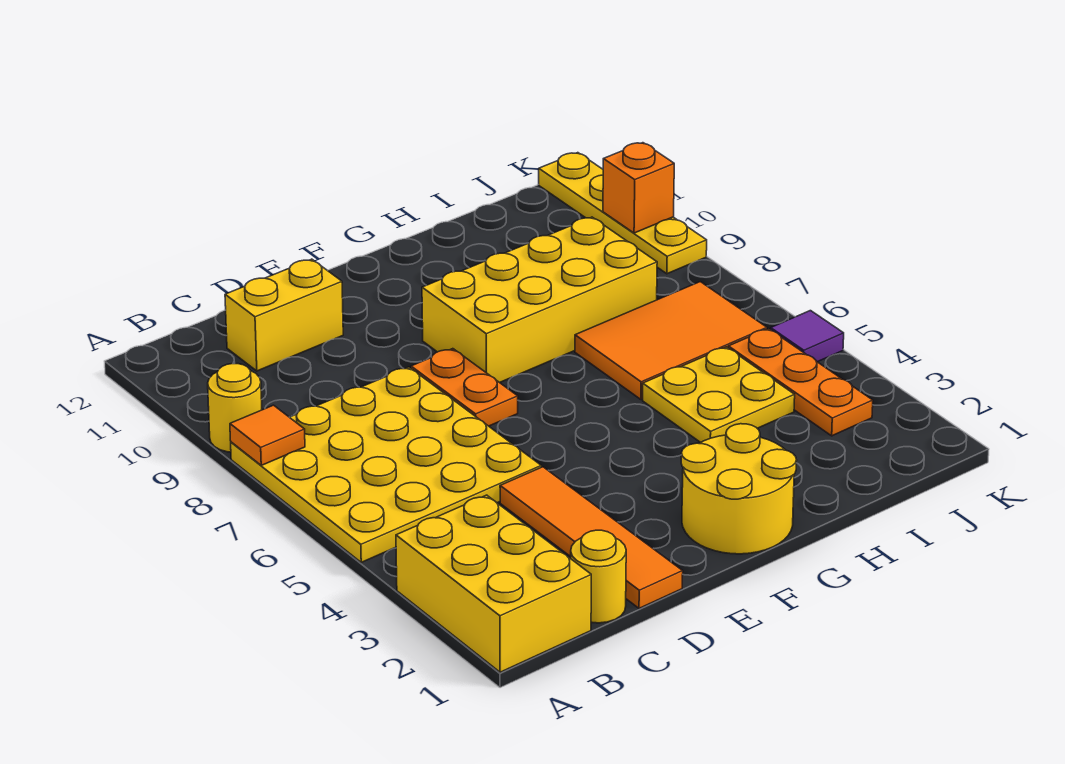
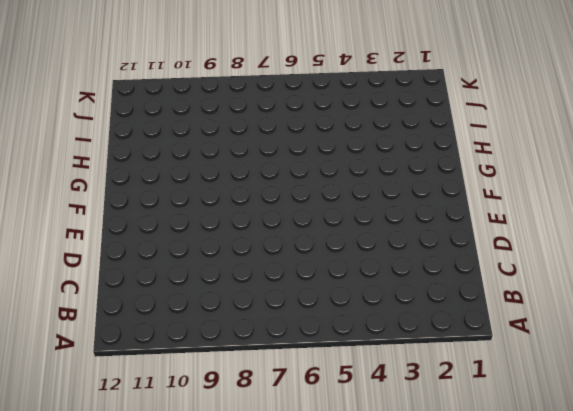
none -> yellow brick A1:B3 level 1
none -> yellow plate A5:D8 level 1
none -> yellow round brick A9 level 1

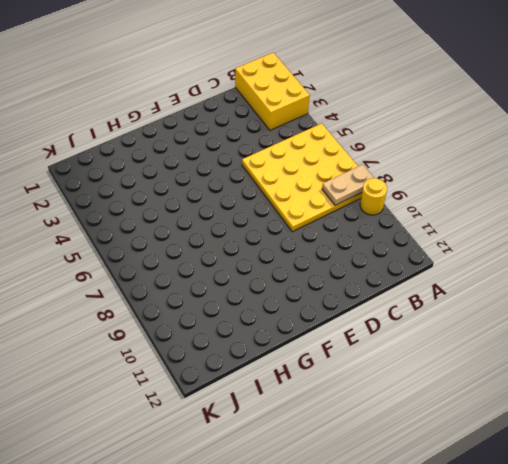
tan plate A8:B8 level 2 -> orange tile A8 level 2
none -> yellow round brick C1 level 1
none -> yellow brick C11:D11 level 1
none -> orange tile D1:D4 level 1

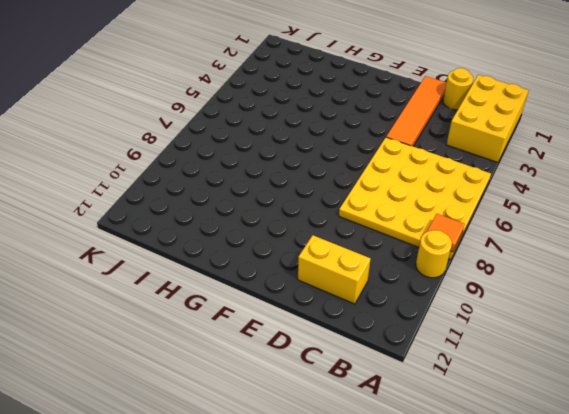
none -> orange plate E7:E8 level 1
none -> yellow round brick F1:G2 level 1
none -> yellow brick F8:I9 level 1

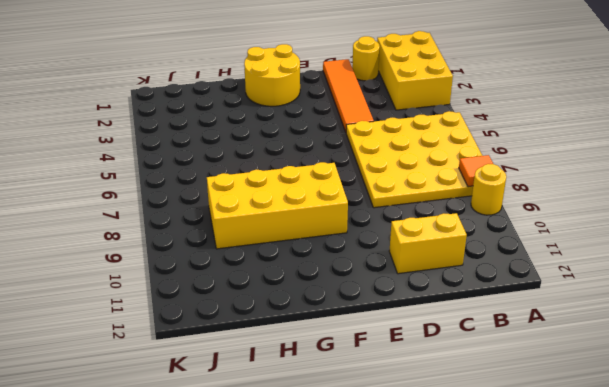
none -> orange plate E7:E8 level 1
none -> yellow plate H4:I5 level 1
none -> orange tile H6:J7 level 1

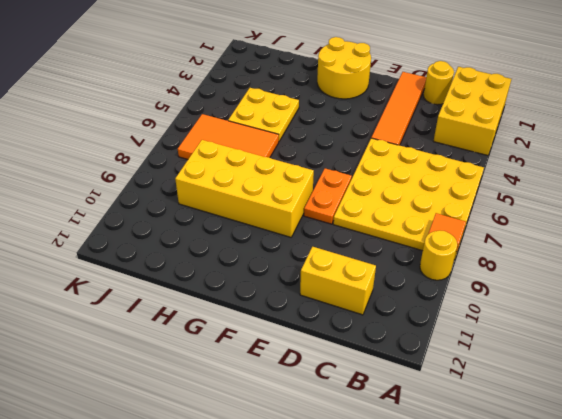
none -> orange plate J3:J5 level 1
none -> purple tile K5 level 1
none -> yellow plate K9:K12 level 1

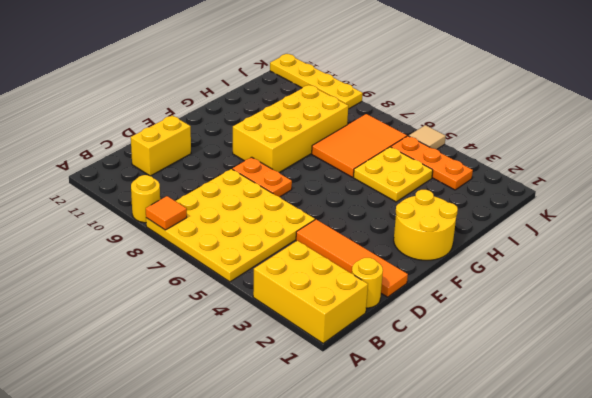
tan tile K5 level 1 -> purple tile K5 level 1
none -> orange brick K10 level 2

